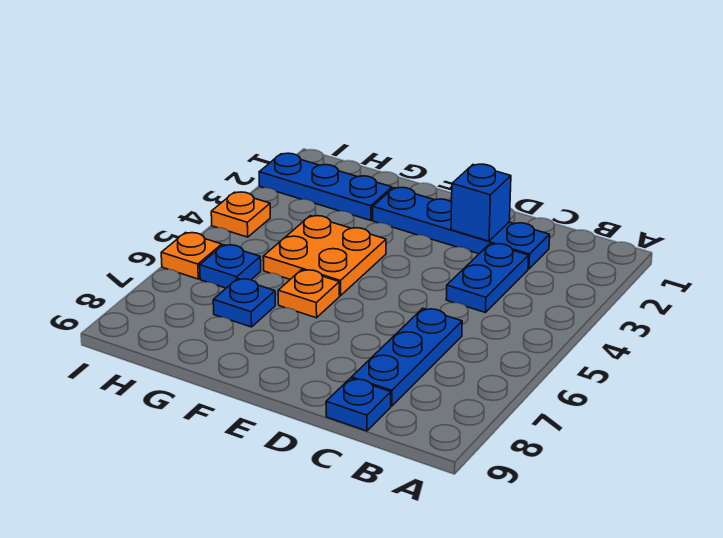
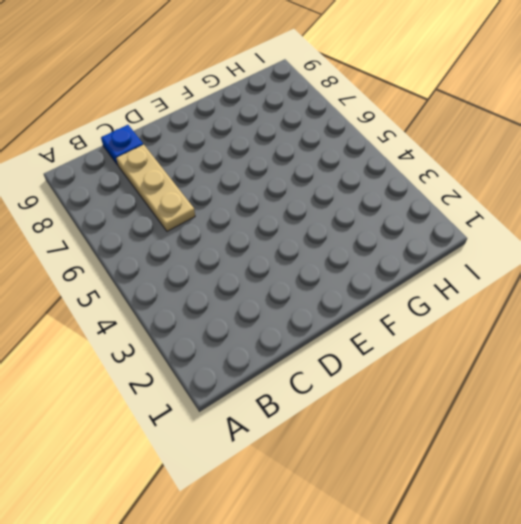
tan plate C6:C8 level 1 -> blue plate C6:C8 level 1
none -> blue plate C2:F2 level 1
none -> blue plate C3:C4 level 1
none -> orange plate F4:G5 level 1

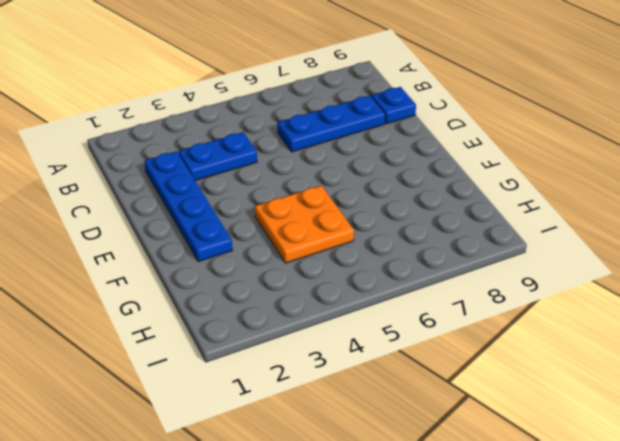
none -> orange plate F6 level 1
none -> blue plate G2:I2 level 1
none -> blue plate G7 level 1

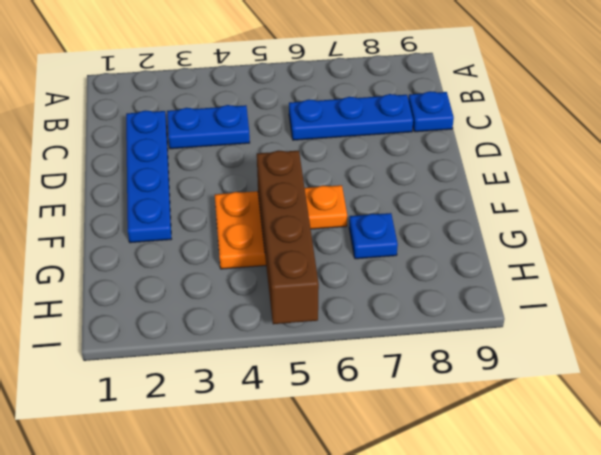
brown brick F5:I5 level 2 -> none
none -> blue plate G2:I2 level 1
none -> blue plate H6 level 1
none -> orange plate I4 level 1

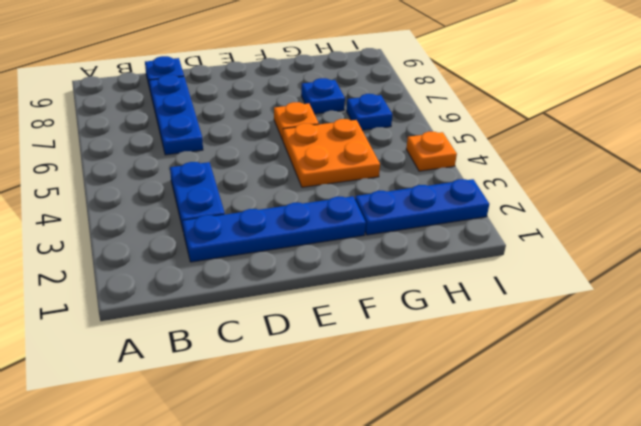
none -> orange plate I6 level 1
none -> blue brick D2 level 2

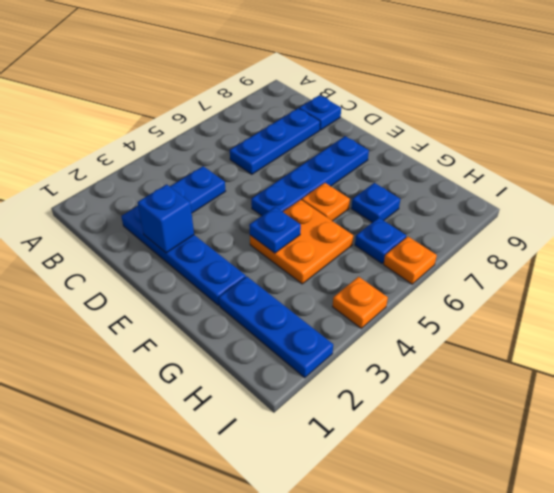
blue plate E5:E8 level 1 -> none
blue plate F4 level 2 -> none

